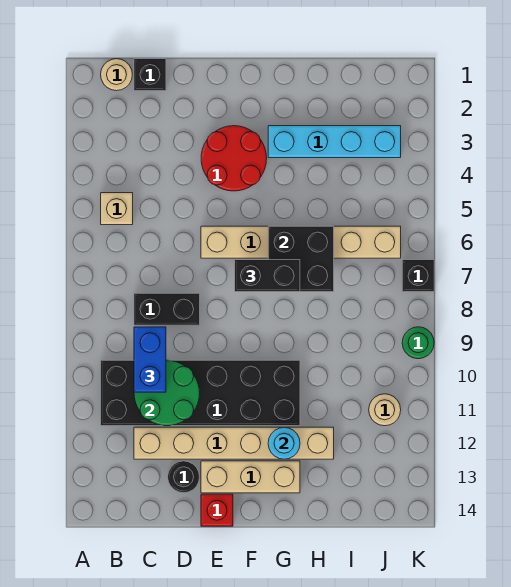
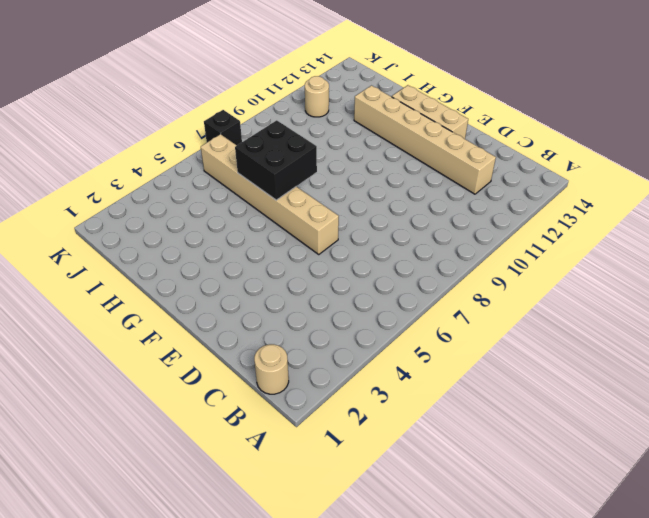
none -> tan brick B5 level 1
none -> black brick B10:G11 level 1
none -> black brick C1 level 1

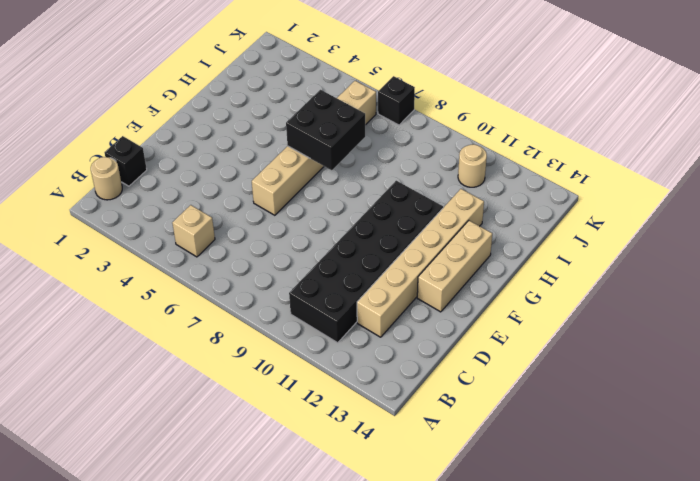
none -> black brick C8:D8 level 1
none -> black round brick D13 level 1
none -> red round brick E3:F4 level 1

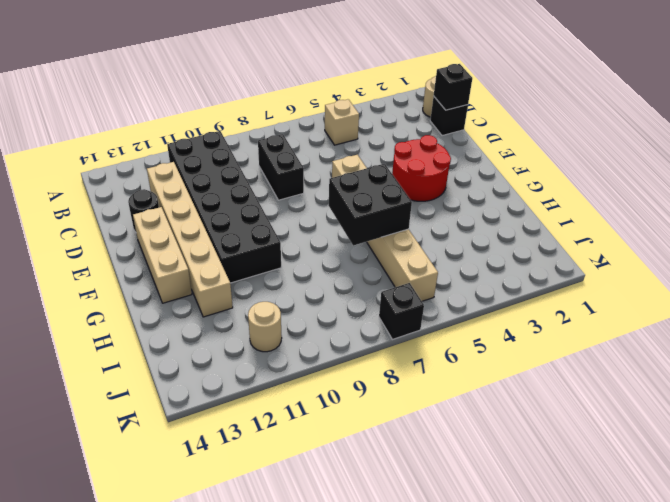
black brick C1 level 2 -> none
none -> red brick E14 level 1
none -> cyan brick G3:J3 level 1
none -> green round brick K9 level 1

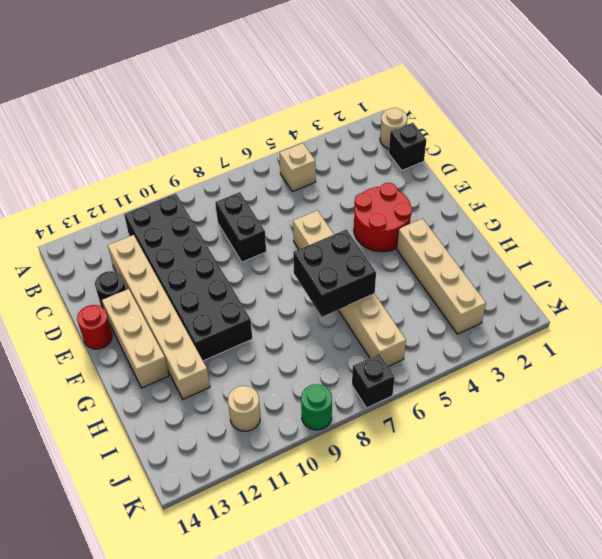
red round brick E14 level 1 -> red brick E14 level 1
tan brick G3:J3 level 1 -> cyan brick G3:J3 level 1
none -> green round brick C10:D11 level 2
none -> cyan round brick G12 level 2
none -> blue brick C9:C10 level 3

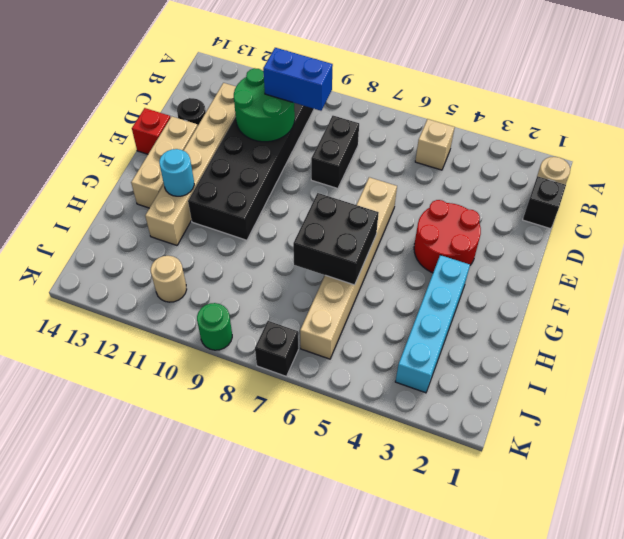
none -> black brick F7:G7 level 3

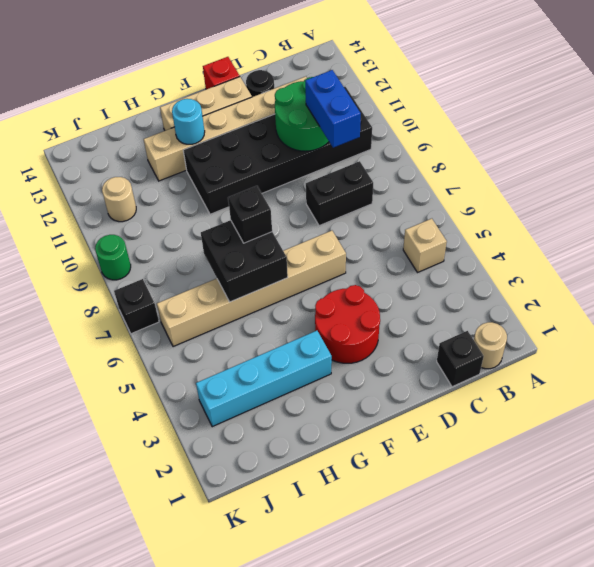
black brick G7 level 3 -> black brick F7:G7 level 3

